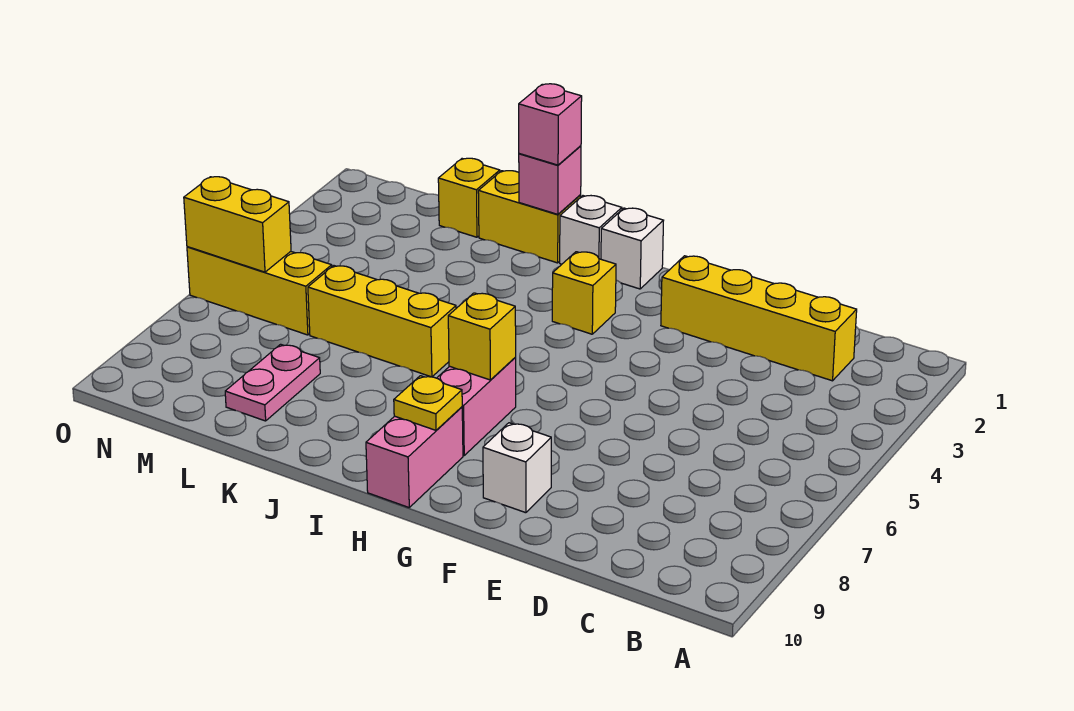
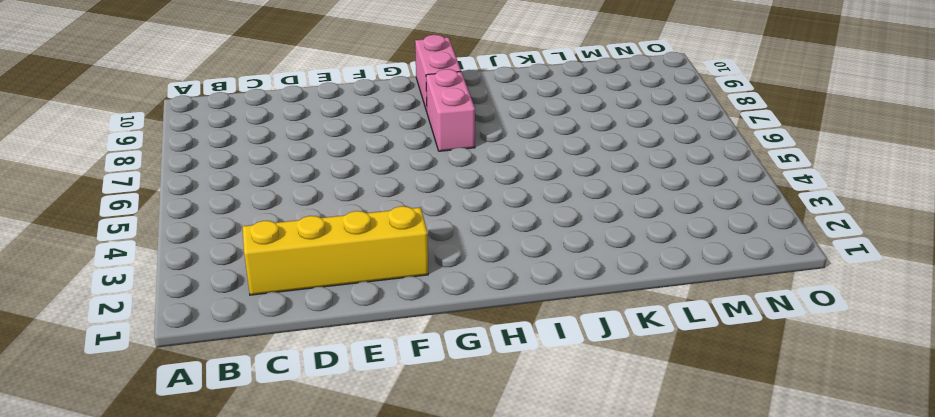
none -> white brick F9 level 1
none -> white brick H1 level 1
none -> yellow brick H3 level 1

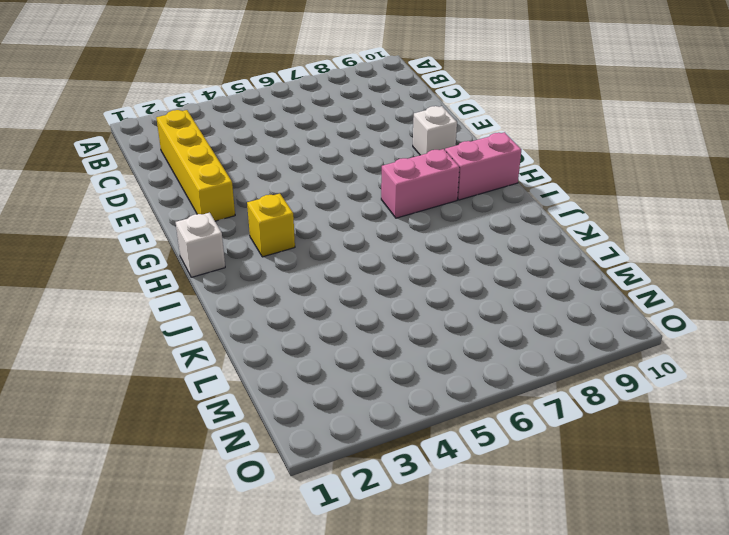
none -> white brick I1 level 1
none -> yellow brick J1:K1 level 1
none -> yellow brick J6:L6 level 1

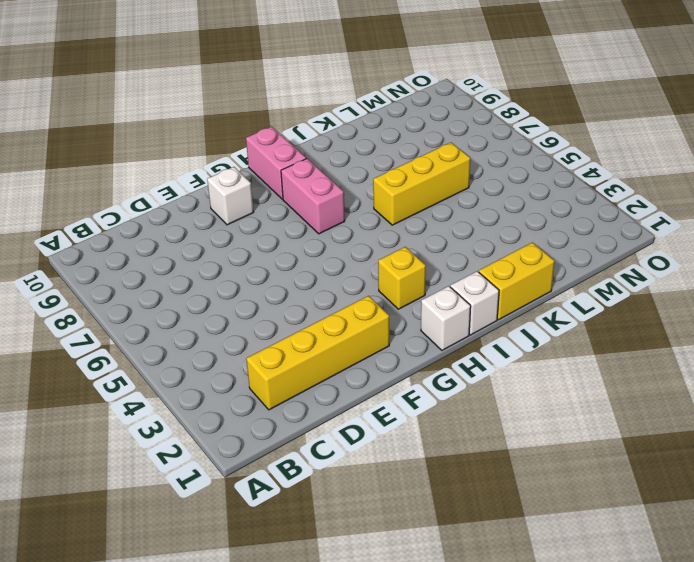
none -> yellow brick L1 level 1
none -> pink plate L8:L9 level 1
none -> yellow brick M6:O6 level 1

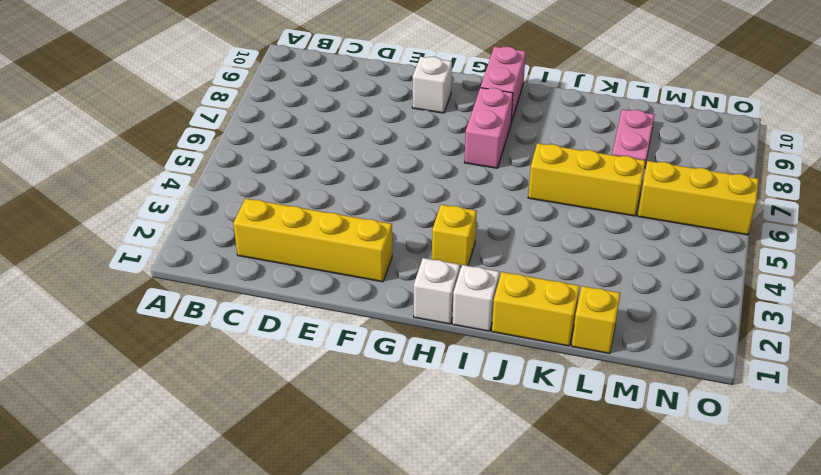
none -> yellow brick H7 level 2
none -> yellow plate H9 level 2
none -> pink brick J1 level 2

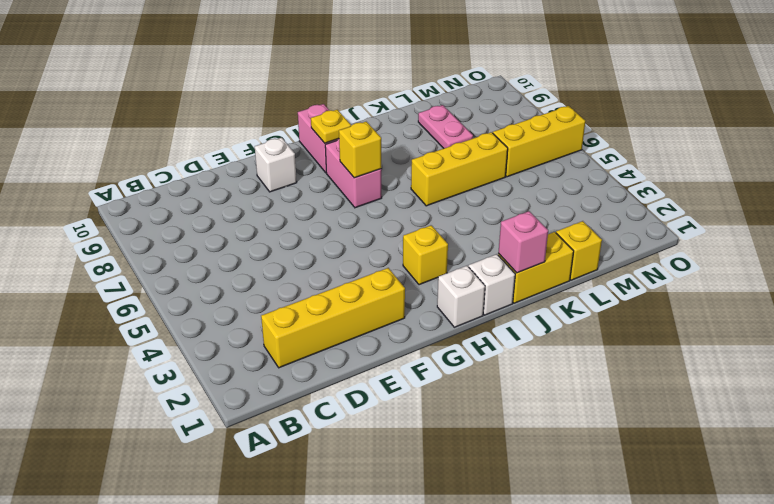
none -> yellow brick N6:O6 level 2
none -> pink brick J1 level 3

